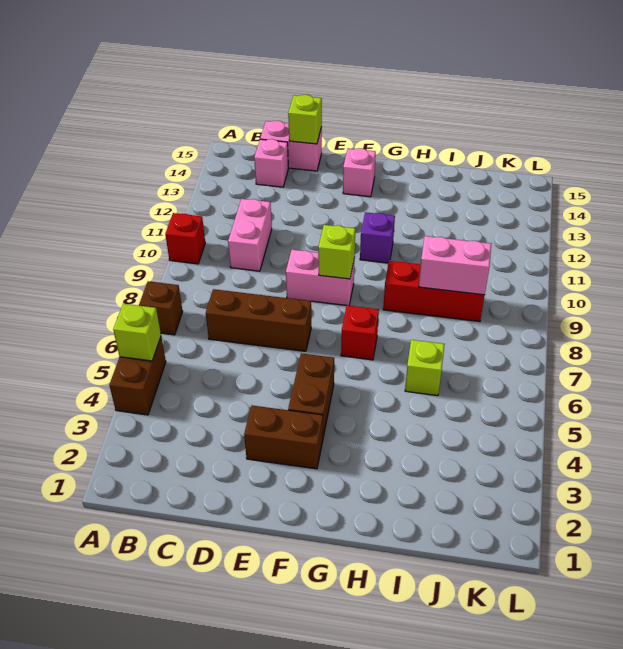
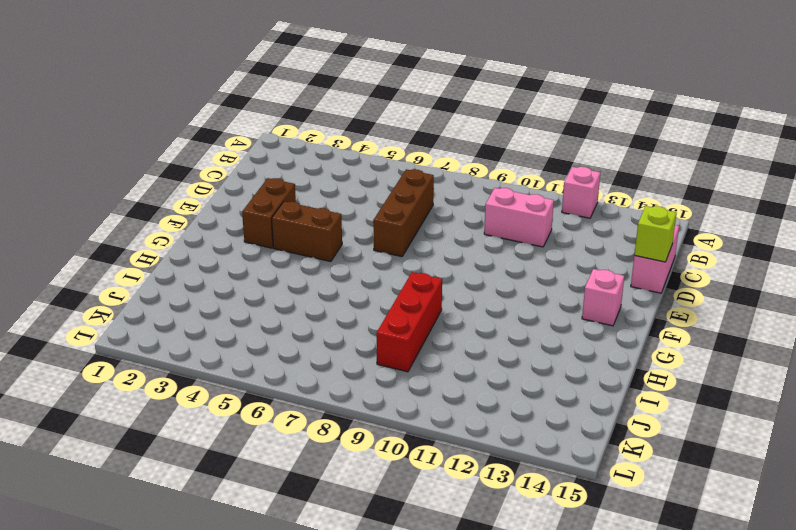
pink brick A12 level 1 -> pink brick C14 level 1
none -> brown brick A4:A5 level 1
none -> brown brick A7 level 1
none -> red brick A10 level 1

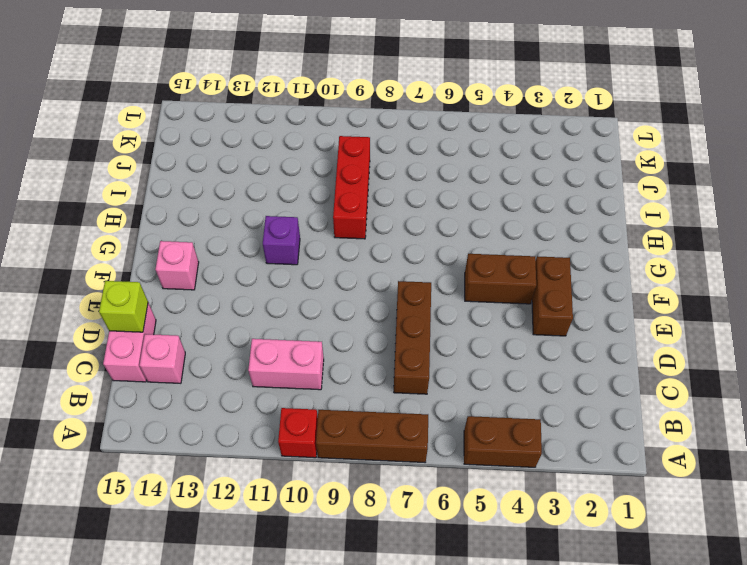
brown brick A7:A9 level 1 -> brown brick A7 level 1
none -> pink brick E9:F9 level 1
none -> red brick G7 level 1
none -> lime brick I6 level 1

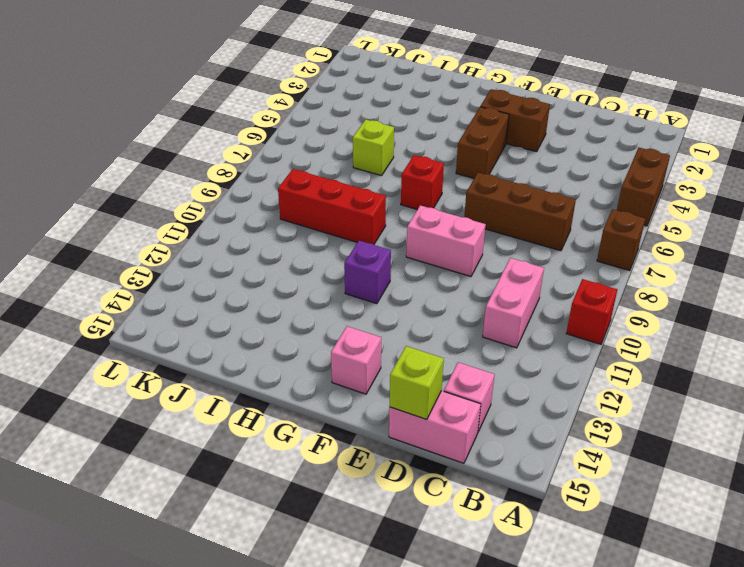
none -> lime brick A5 level 2
none -> lime brick F9 level 2
none -> pink brick I9:J9 level 2

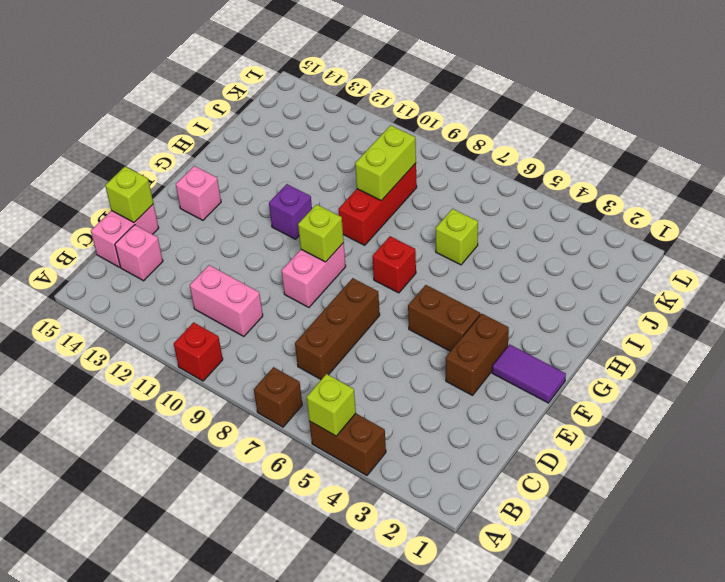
purple tile F1:F2 level 1 -> none
lime brick I9:J9 level 2 -> pink brick I9:J9 level 2

